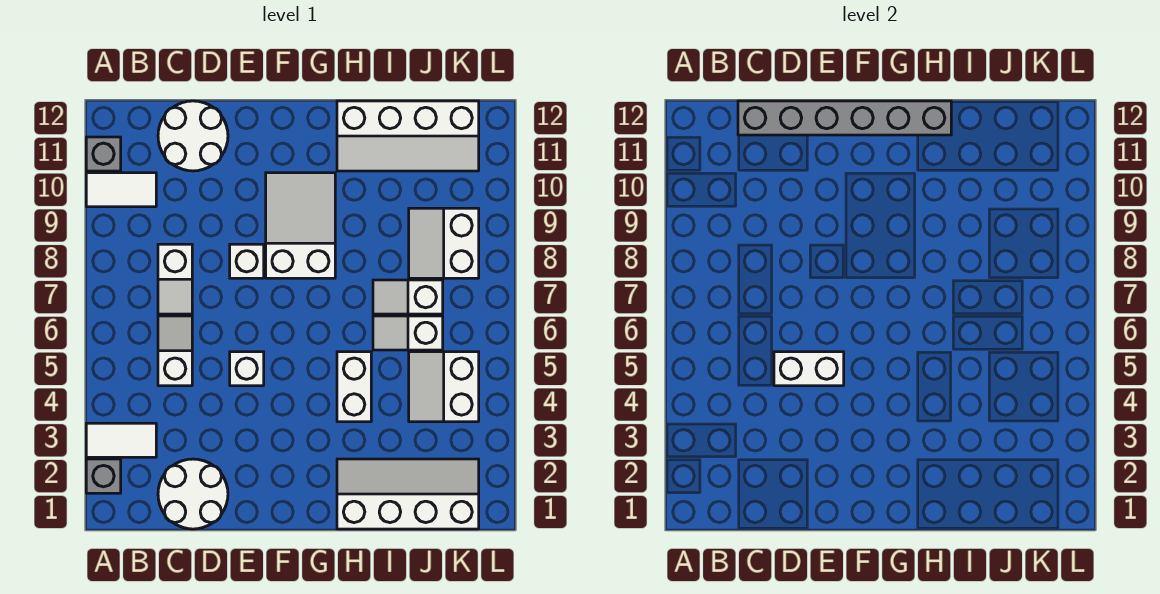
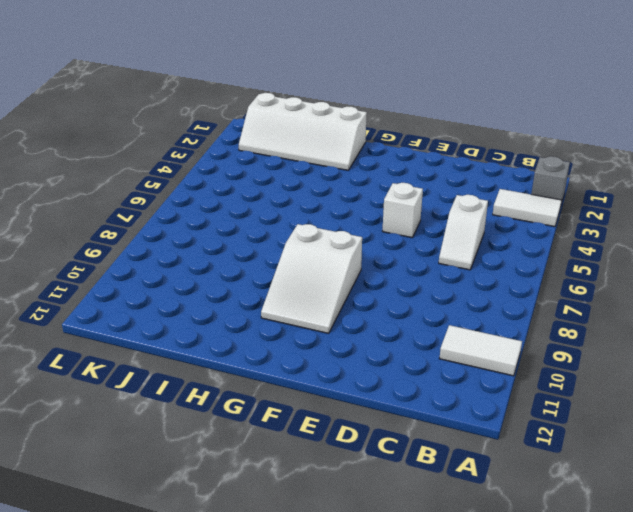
none -> grey brick A11 level 1
none -> white round brick C1:D2 level 1
none -> white slope C7:C8 level 1 top 8

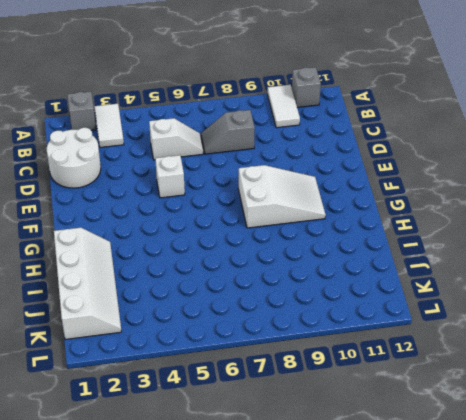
grey slope C7:C8 level 1 top 8 -> white slope C7:C8 level 1 top 8
none -> white round brick C11:D12 level 1
none -> white brick E8 level 1
none -> white brick H4:H5 level 1

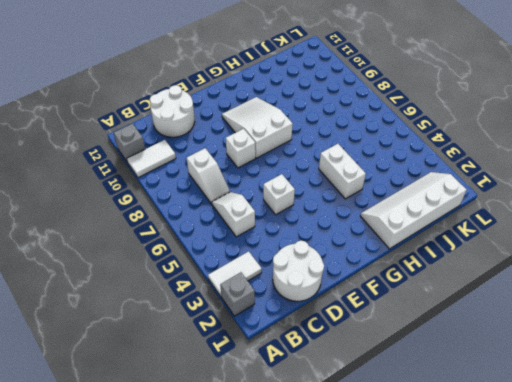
none -> white slope H11:K12 level 1 top 12
none -> white slope I6:J6 level 1 top J
none -> white slope I7:J7 level 1 top J

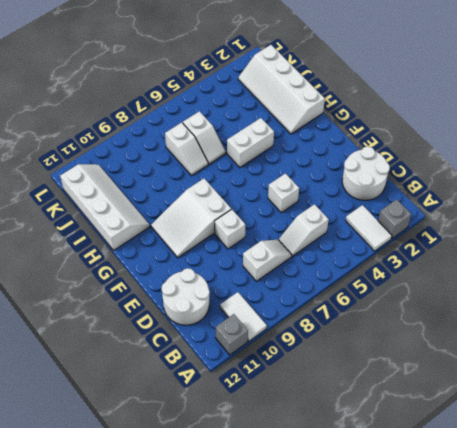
none -> white slope J4:K5 level 1 top K
none -> white slope J8:K9 level 1 top K
none -> grey brick C12:H12 level 2

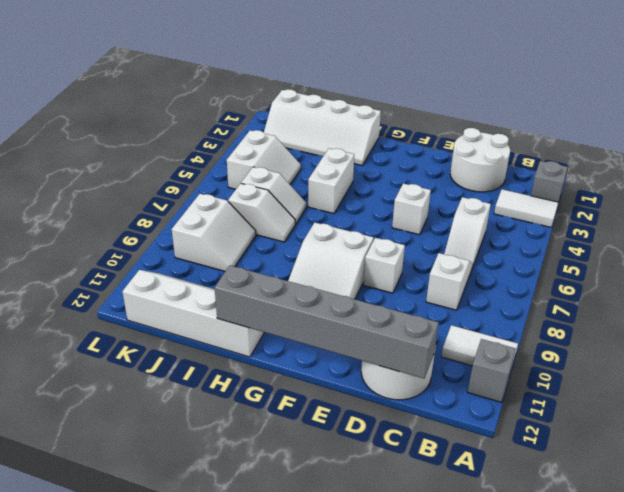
none -> white brick D5:E5 level 2

